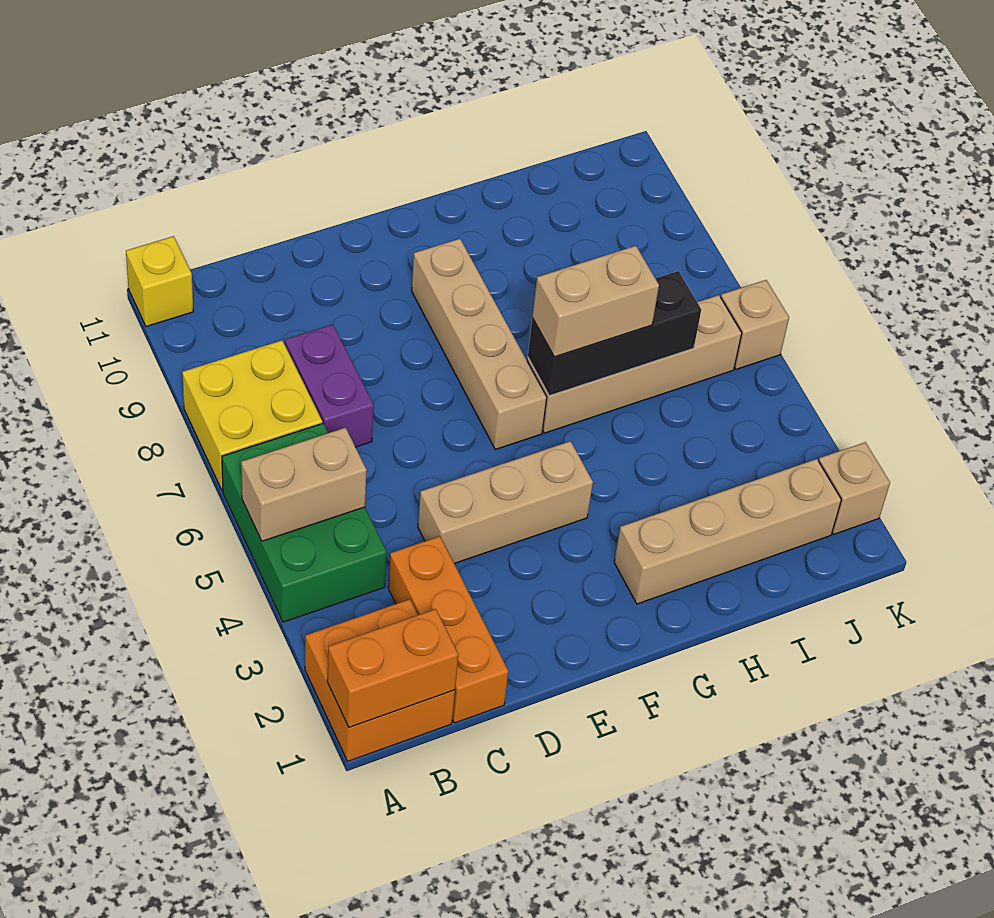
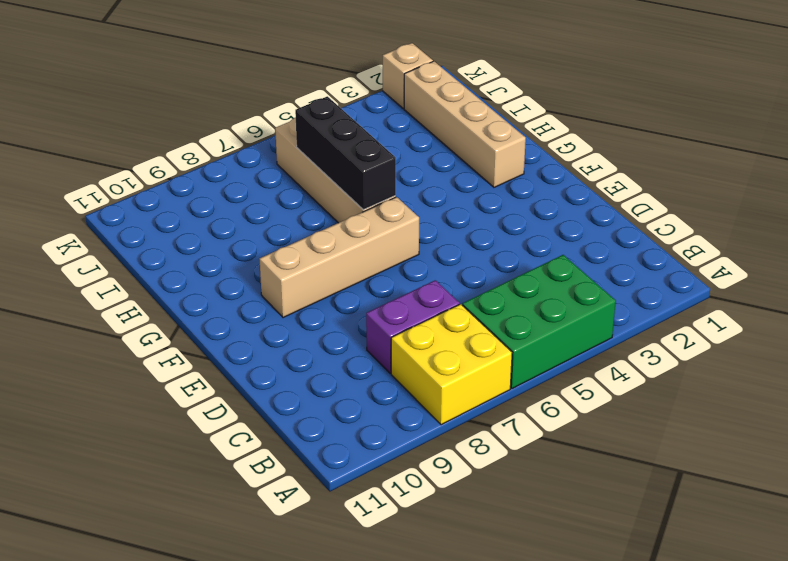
none -> orange brick A1:B2 level 1
none -> yellow brick A11 level 1
none -> orange brick C1:C3 level 1

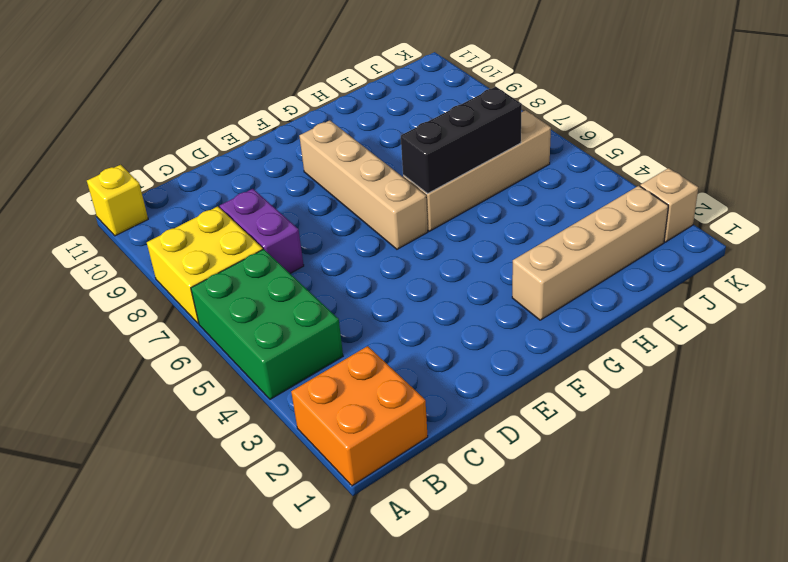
none -> orange brick C1:C3 level 1
none -> tan brick D4:F4 level 1
none -> tan brick K6 level 1

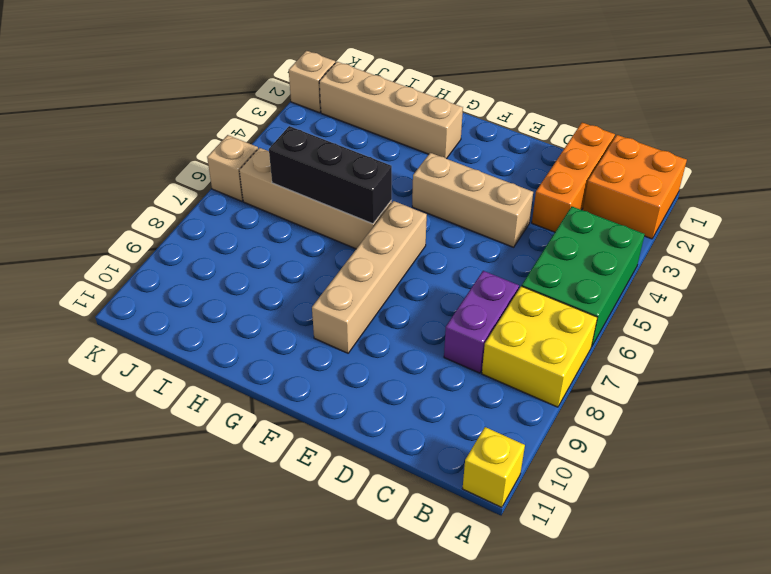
none -> orange brick A1:B1 level 2
none -> tan brick A5:B5 level 2
none -> tan brick G6:H6 level 3

